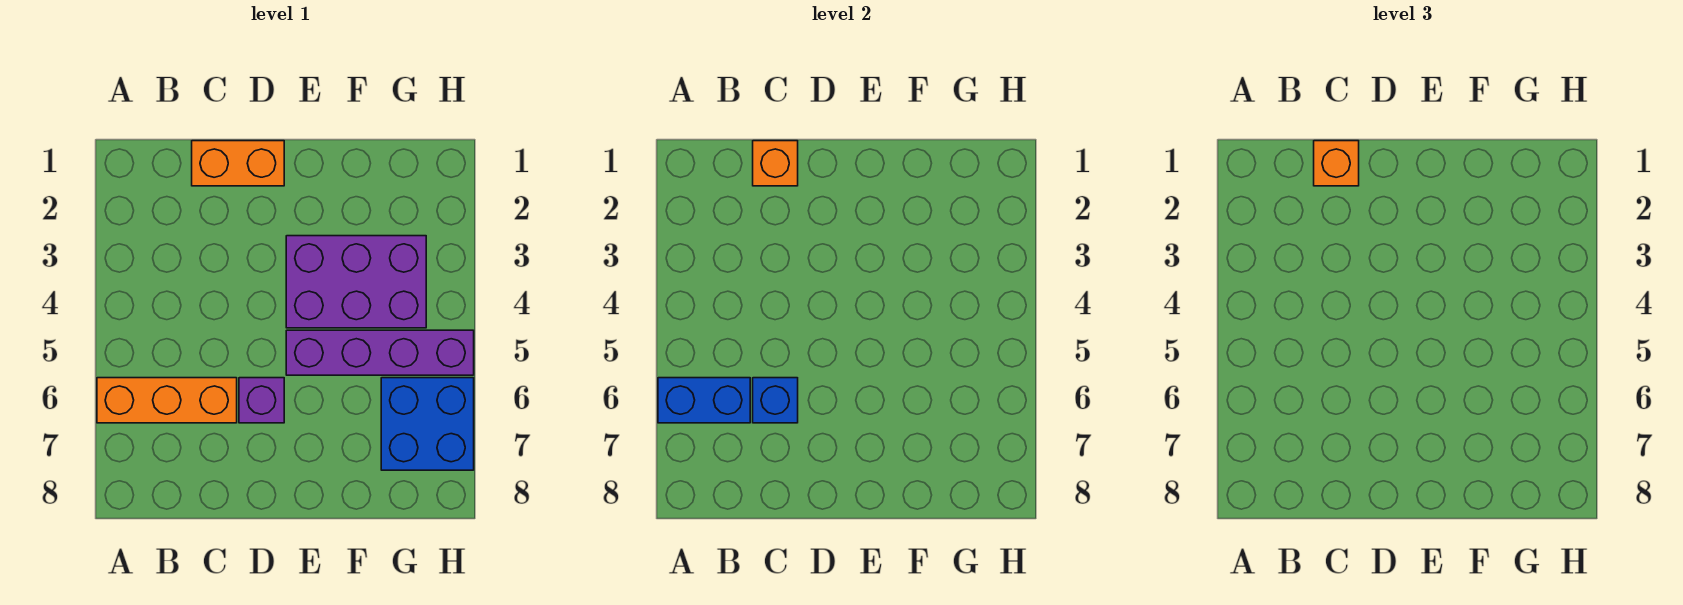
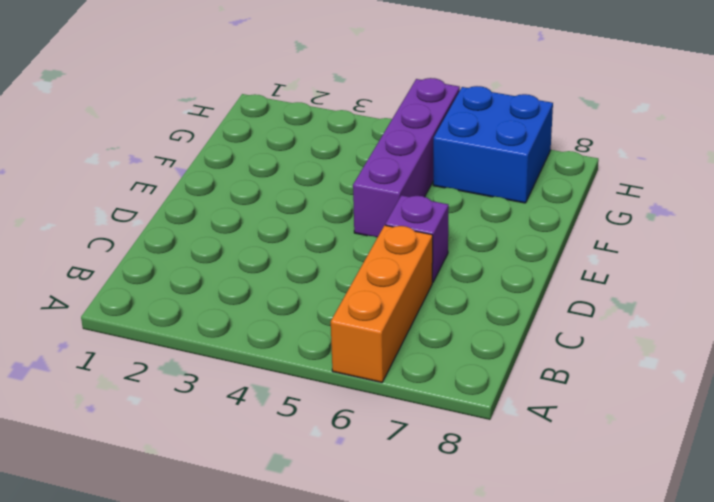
none -> orange brick C1:D1 level 1
none -> purple brick E3:G4 level 1

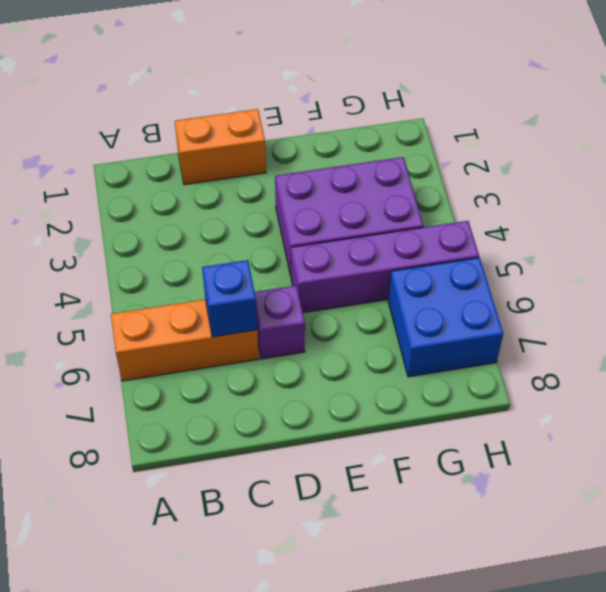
none -> blue brick A6:B6 level 2
none -> orange brick C1 level 2

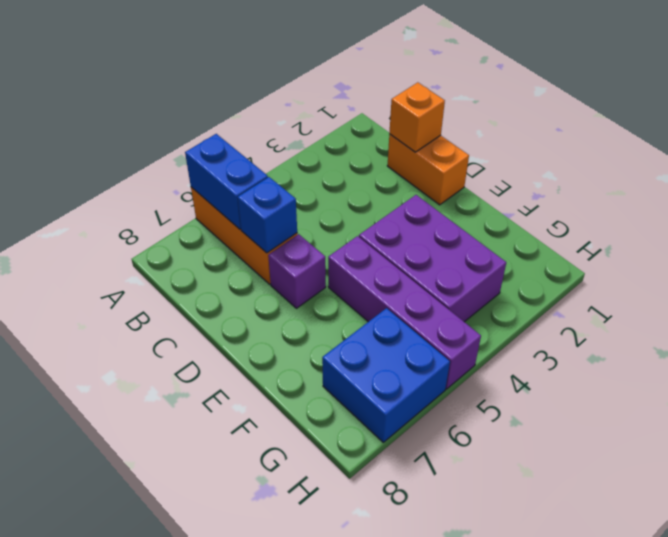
none -> orange brick C1 level 3

